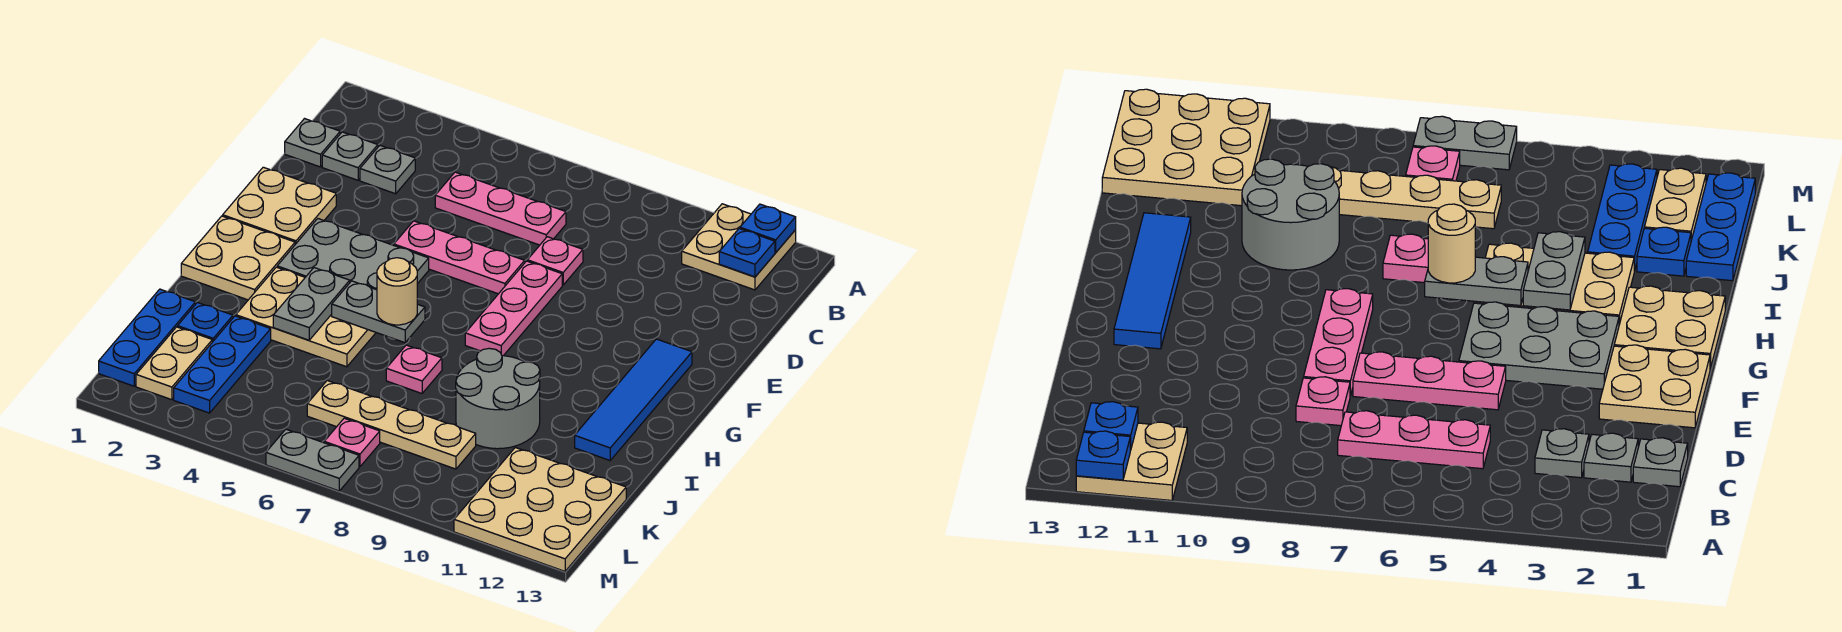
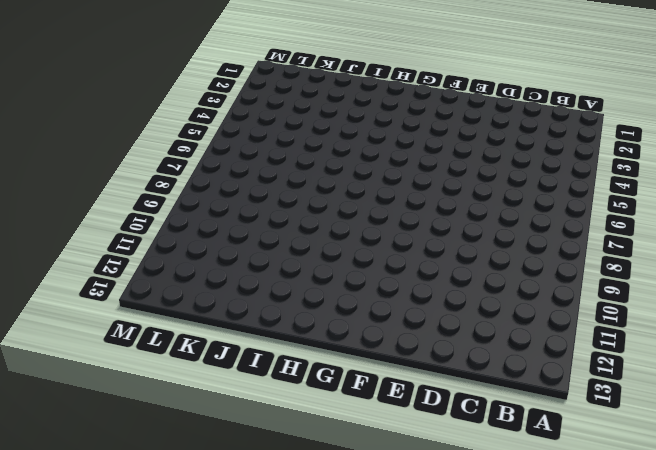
none -> tan plate A11:B12 level 1
none -> grey plate C1 level 1
none -> grey plate C2 level 1

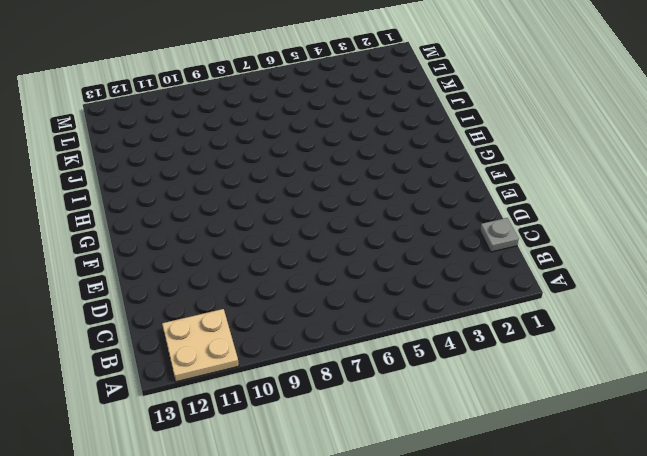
none -> grey plate C2 level 1
none -> grey plate C3 level 1
none -> pink plate C5:C7 level 1

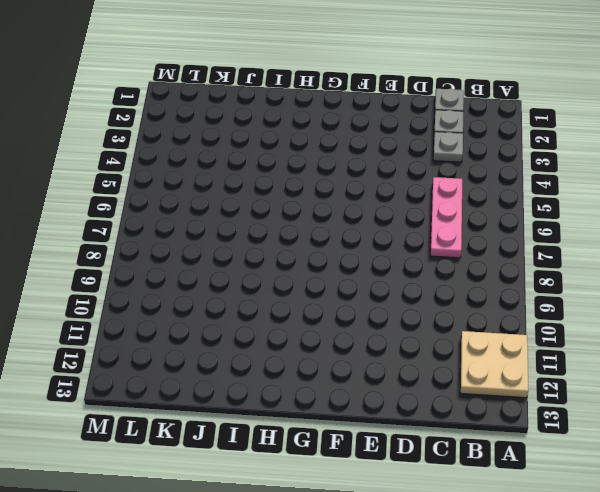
none -> pink plate D8 level 1
none -> tan plate E1:F2 level 1
none -> pink plate E5:E7 level 1

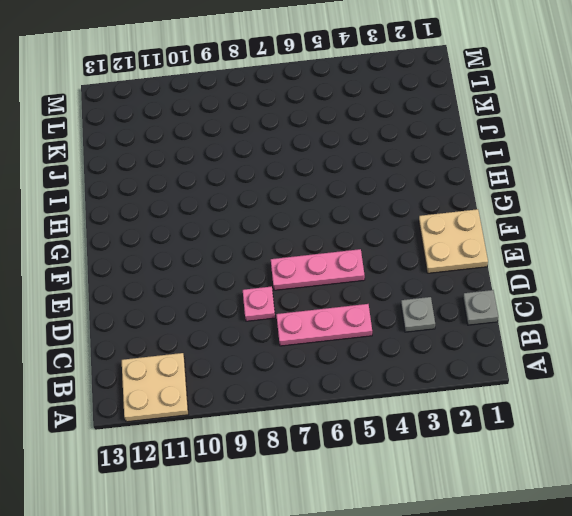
none -> grey plate C2 level 1
none -> pink plate E8:G8 level 1
none -> grey plate F3:G5 level 1

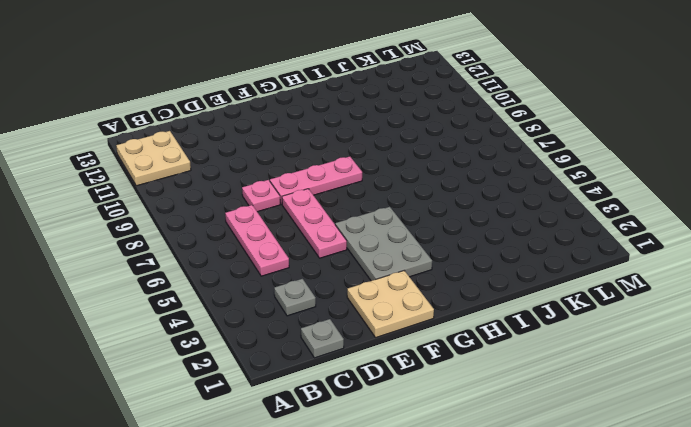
none -> grey plate C2 level 1
none -> blue tile F12:I12 level 1
none -> tan plate G1:H2 level 1

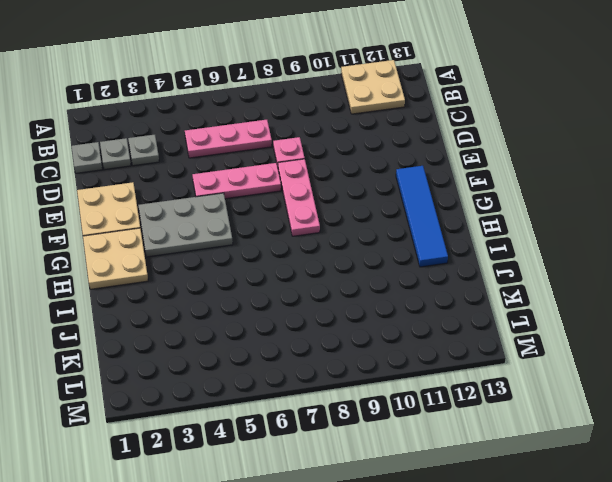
none -> tan plate H3:I5 level 1
none -> pink plate I7 level 1
none -> grey round brick I9:J10 level 1

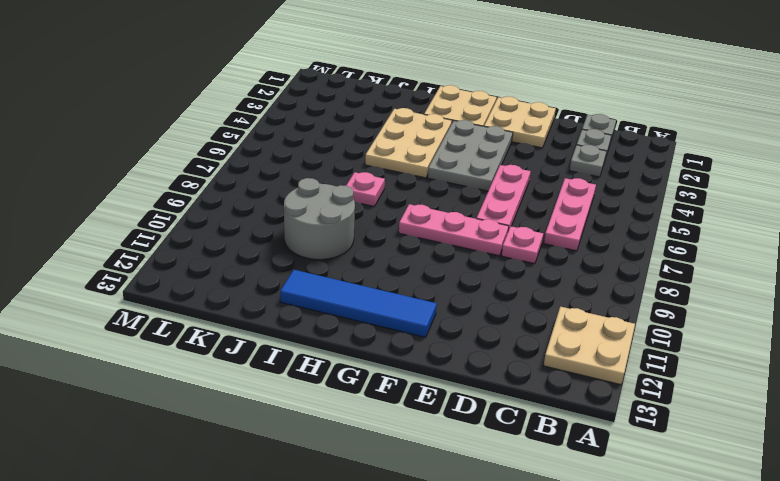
none -> blue plate J1:L1 level 1
none -> blue plate J2 level 1
none -> blue plate J3:L3 level 1

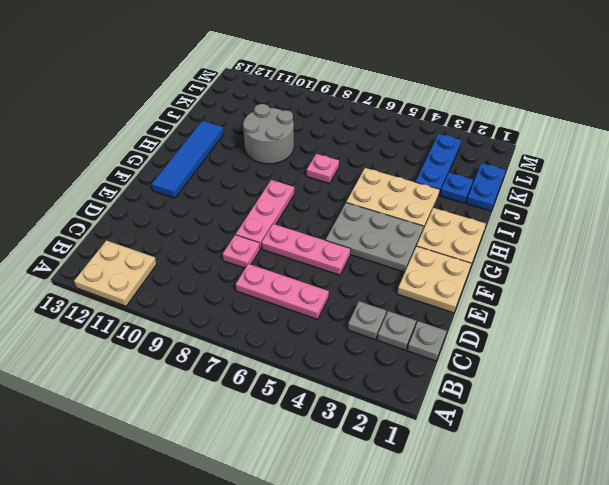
blue plate J1:K1 level 1 -> blue plate J1:L1 level 1
none -> tan plate K2:L2 level 1
none -> tan plate K6:K9 level 1
none -> tan plate K11:M13 level 1

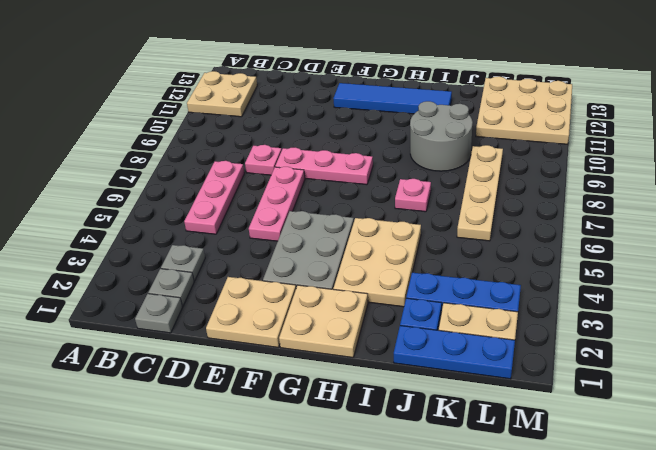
none -> pink plate L7 level 1
none -> grey plate M6:M7 level 1
none -> blue plate A12 level 2

